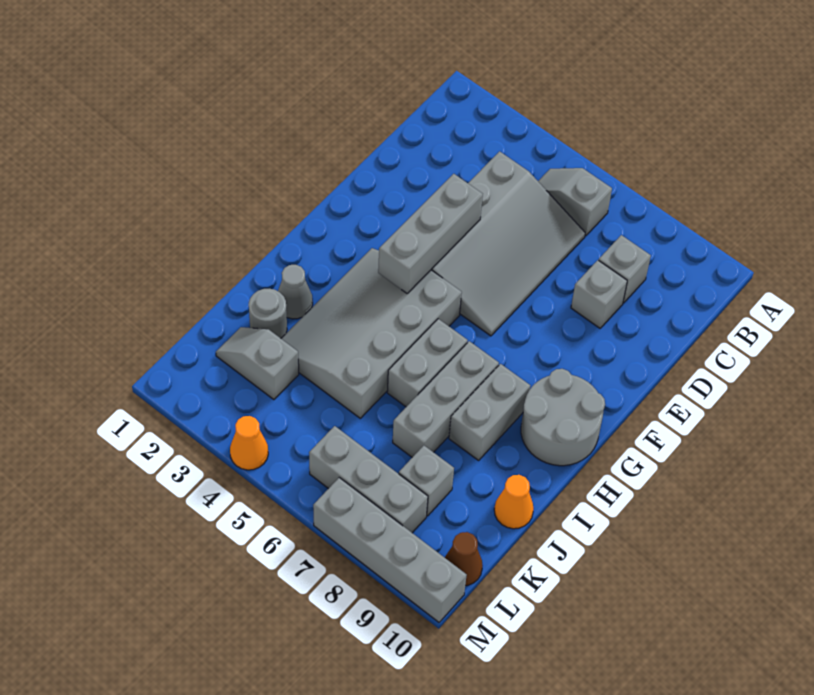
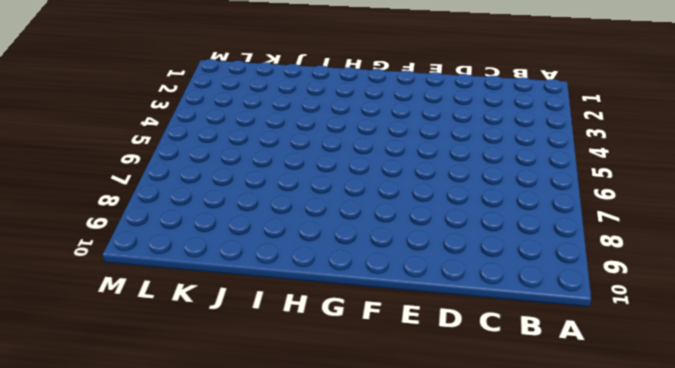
none -> grey slope B5:B6 level 1 top 6
none -> grey slope C4:F6 level 1 top 4
none -> grey brick C8 level 1

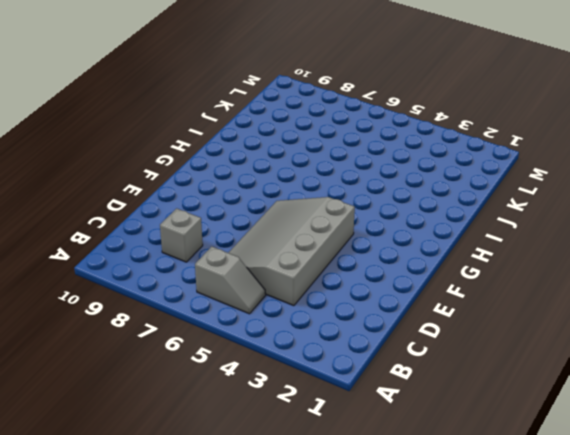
none -> grey brick D8 level 1
none -> grey slope G3:J5 level 1 top 5
none -> grey round brick G9:H10 level 1

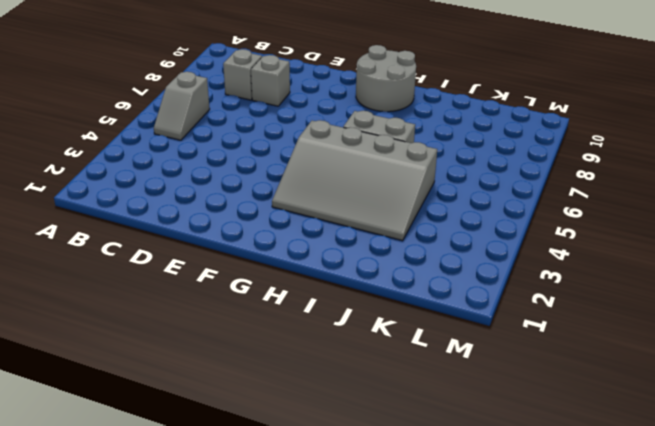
none -> grey slope C4:F6 level 1 top 4
none -> grey brick H7:J7 level 1
none -> grey brick H8:I8 level 1

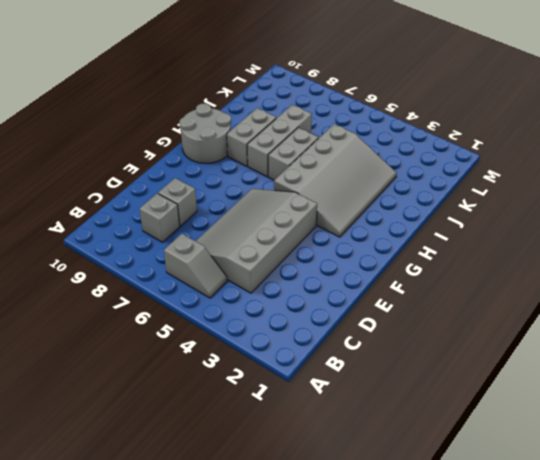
none -> grey cone I2 level 1
none -> grey round brick J2 level 1
none -> orange cone J10 level 1

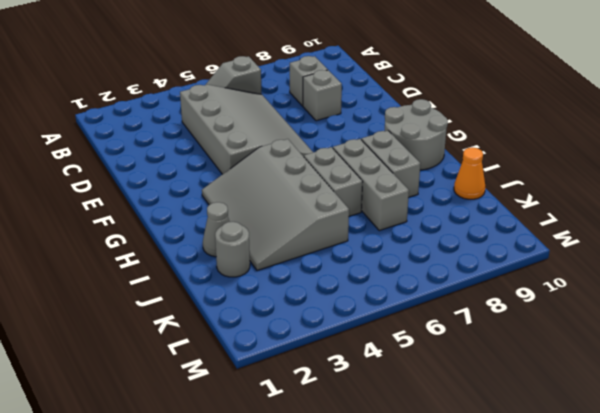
none -> grey slope K2:K3 level 1 top 3
none -> grey brick K8 level 1
none -> grey brick L6:L8 level 1

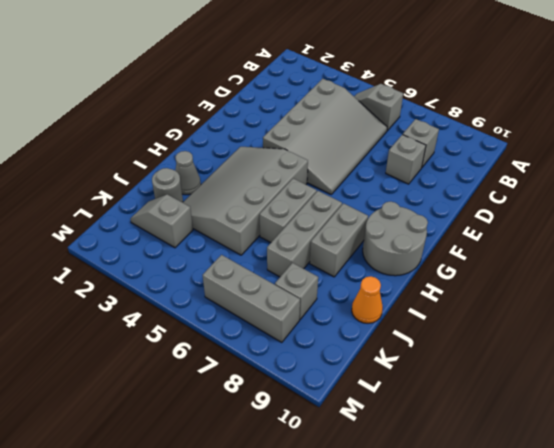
none -> brown cone L10 level 1
none -> orange cone M4 level 1
none -> grey brick M7:M10 level 1

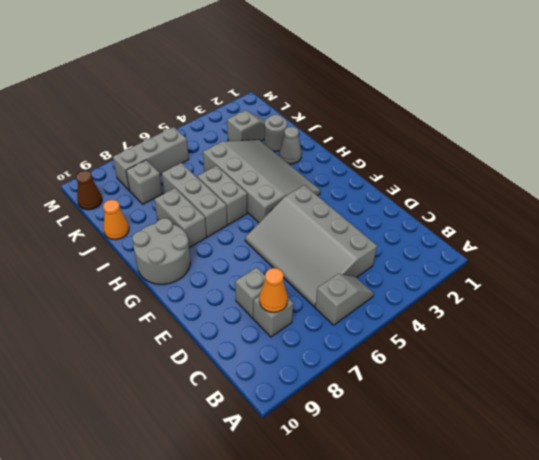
orange cone C8 level 2 -> orange cone M4 level 1
none -> grey brick M7:M10 level 1
none -> grey brick E4:G4 level 2

